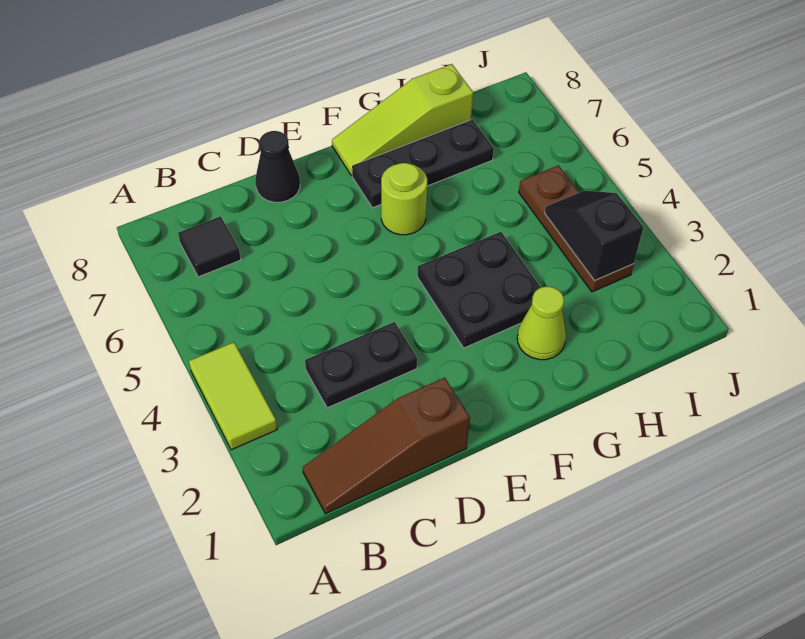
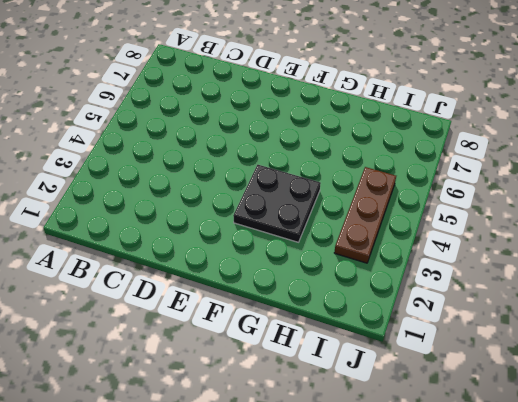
none -> lime tile A3:A4 level 1
none -> brown slope B1:D1 level 1 top D
none -> black tile B7 level 1

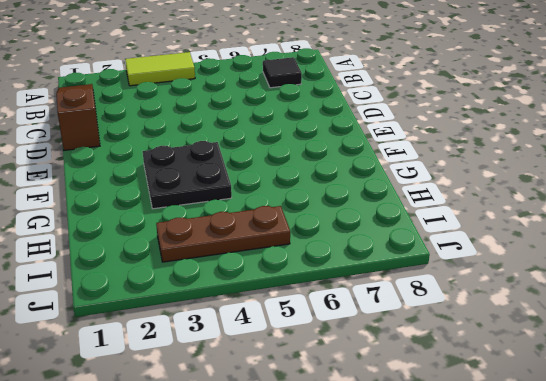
none -> black plate C3:D3 level 1
none -> black cone D8 level 1
none -> lime round brick F6 level 1

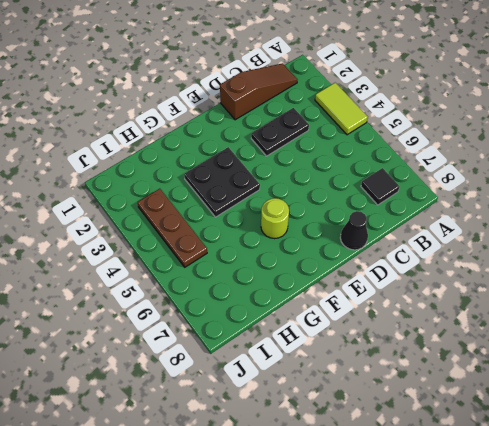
none -> black plate F7:H7 level 1
none -> lime slope F8:H8 level 1 top H
none -> lime cone G2 level 1

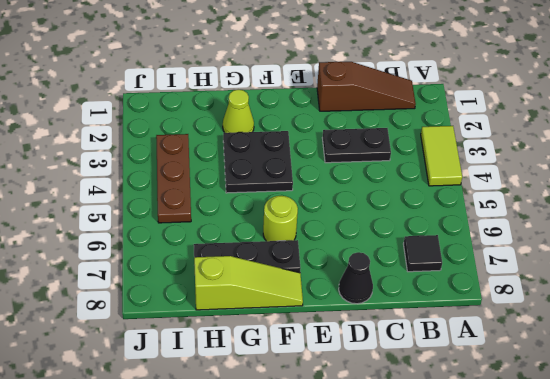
none -> black slope I3:I4 level 2 top 3

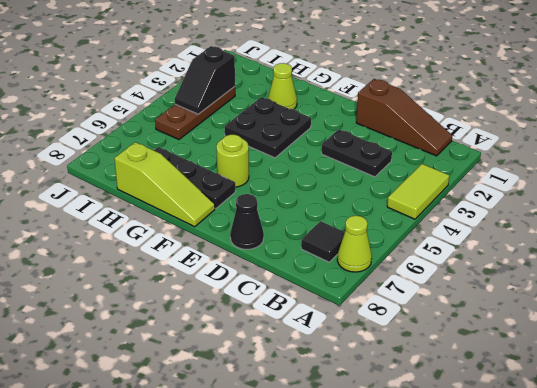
lime cone A7 level 1 -> none

